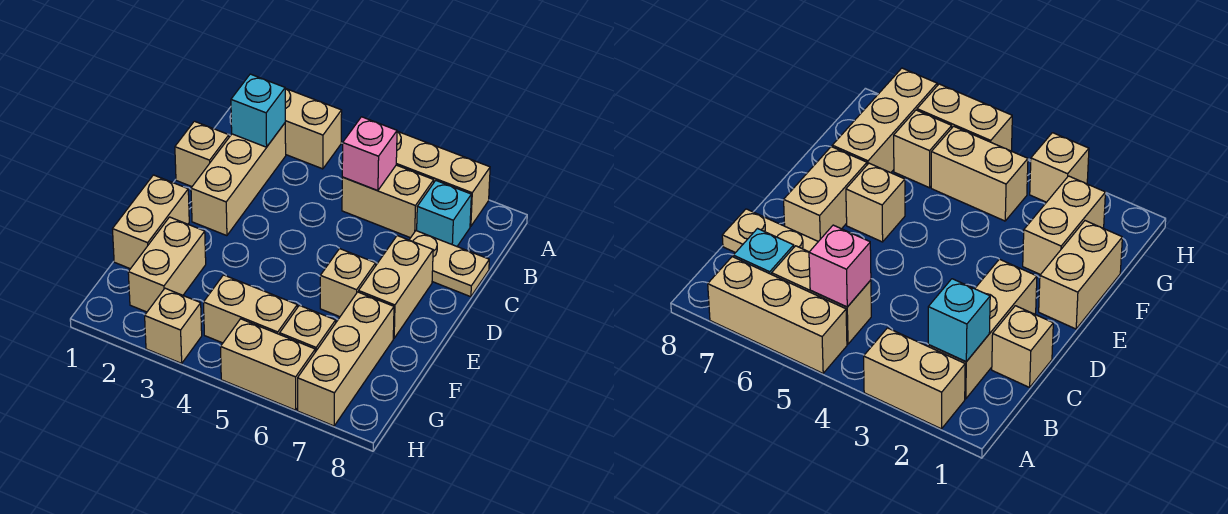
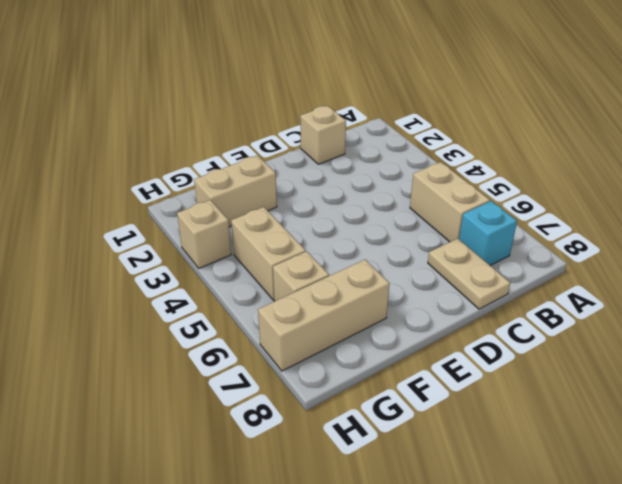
none -> tan brick A2:A3 level 1
none -> tan brick A5:A7 level 1
none -> tan brick B2:D2 level 1

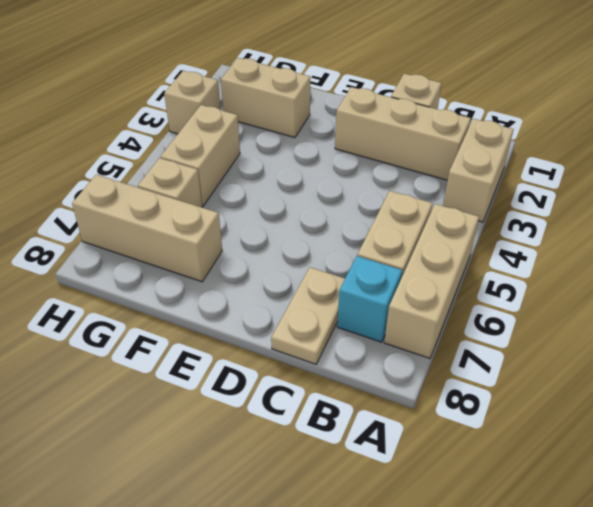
none -> tan brick D7:E7 level 1
none -> tan brick E1:F1 level 1
none -> tan brick E6 level 1

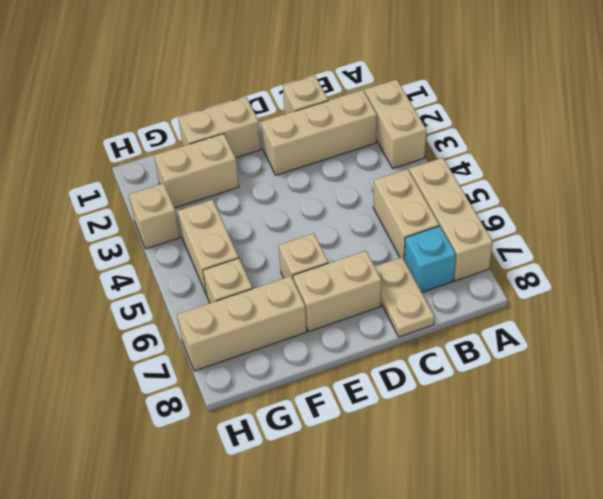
none -> tan brick H5:H6 level 1
none -> cyan brick B2 level 2
none -> pink brick B5 level 2

